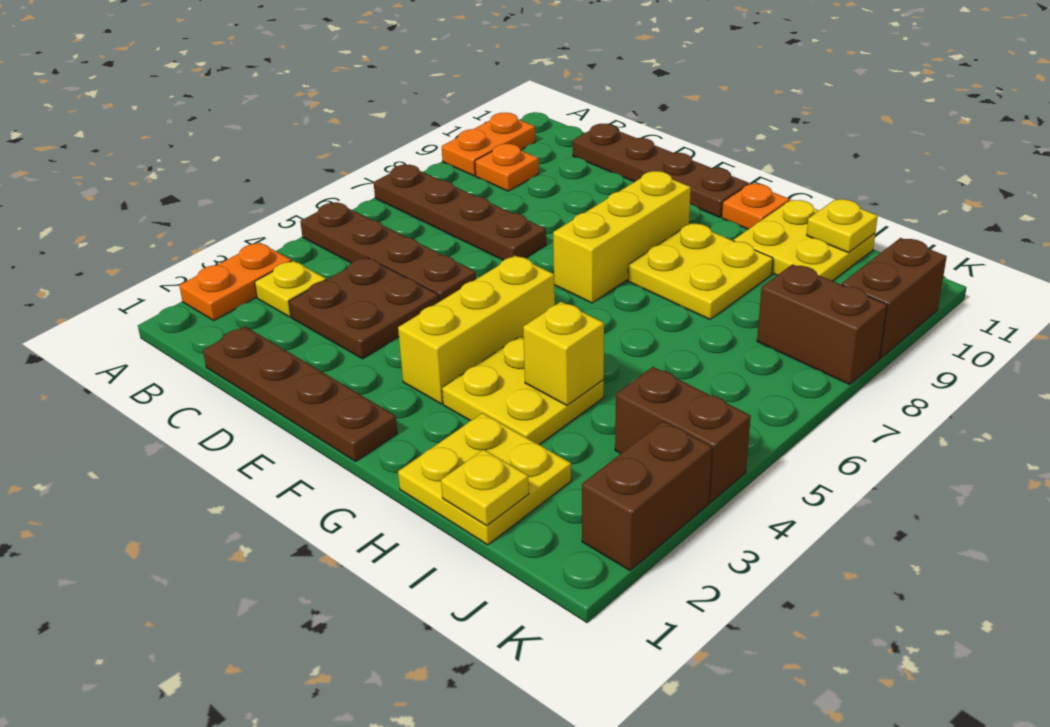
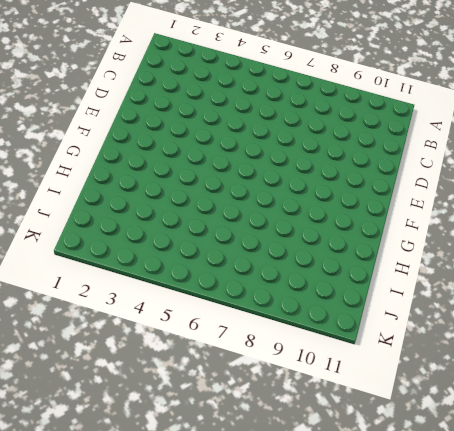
none -> orange plate A2:A3 level 1
none -> brown plate A5:D5 level 1
none -> brown plate A7:D7 level 1

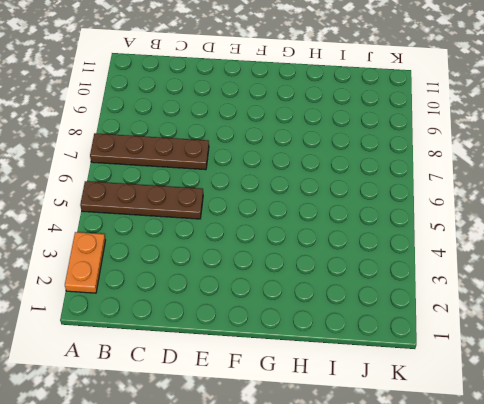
none -> orange plate A9:A10 level 1
none -> yellow plate B3 level 1
none -> orange plate B9 level 1

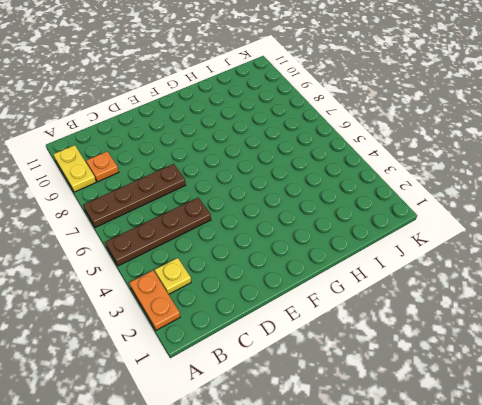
yellow plate A9:A10 level 1 -> orange plate A9:A10 level 1
none -> brown plate C1:F1 level 1
none -> brown plate C3:D4 level 1
none -> brown plate C11:F11 level 1

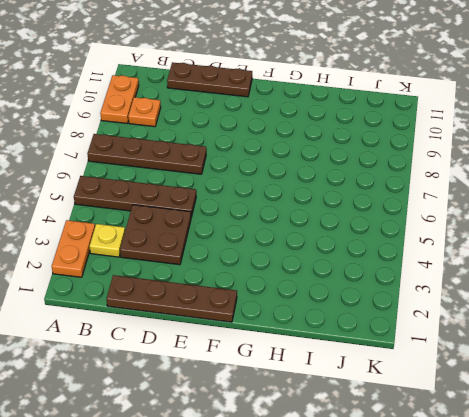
brown plate C11:E11 level 1 -> brown plate C11:F11 level 1
none -> yellow brick F3:F5 level 1
none -> yellow brick F7:F9 level 1
none -> yellow plate G3:H4 level 1

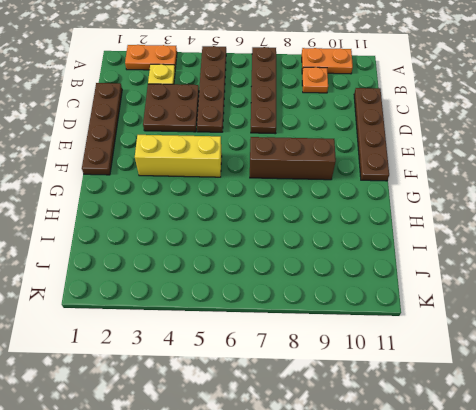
brown brick F7:F9 level 1 -> yellow brick F7:F9 level 1
none -> yellow plate G3:H4 level 1
none -> yellow plate G8:H9 level 1
none -> orange plate G11 level 1

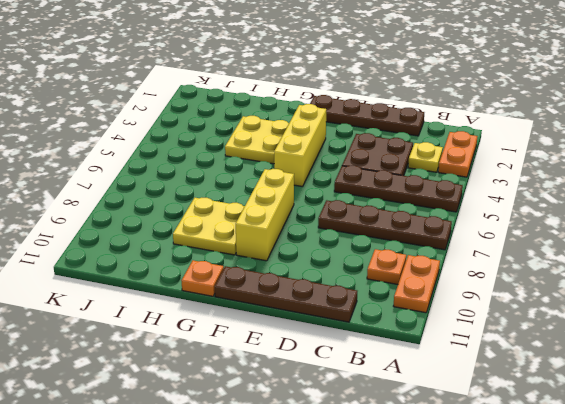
none -> yellow plate H1:I2 level 1
none -> yellow plate H10:I11 level 1
none -> brown brick J4:K4 level 1

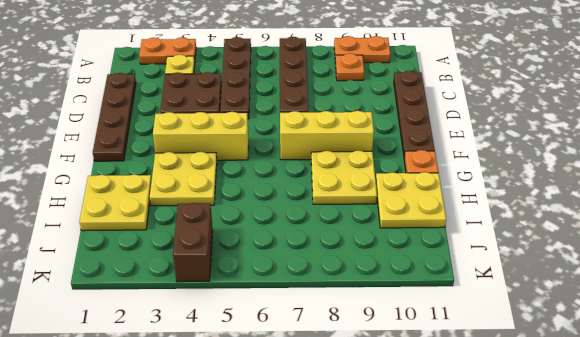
none -> brown brick J8:K8 level 1
none -> brown brick K2:K3 level 1
none -> brown brick K9:K10 level 1

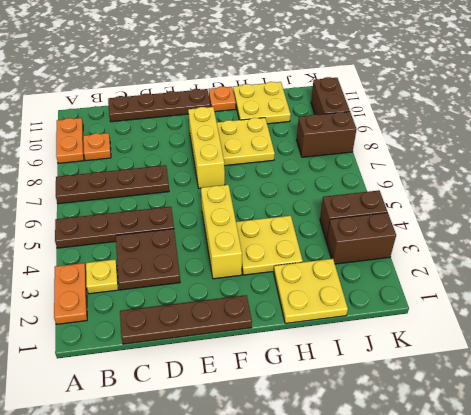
brown brick J3:K3 level 1 -> brown brick K2:K3 level 1
none -> yellow brick H4 level 2
none -> yellow plate I1 level 2
none -> yellow plate I11 level 2

